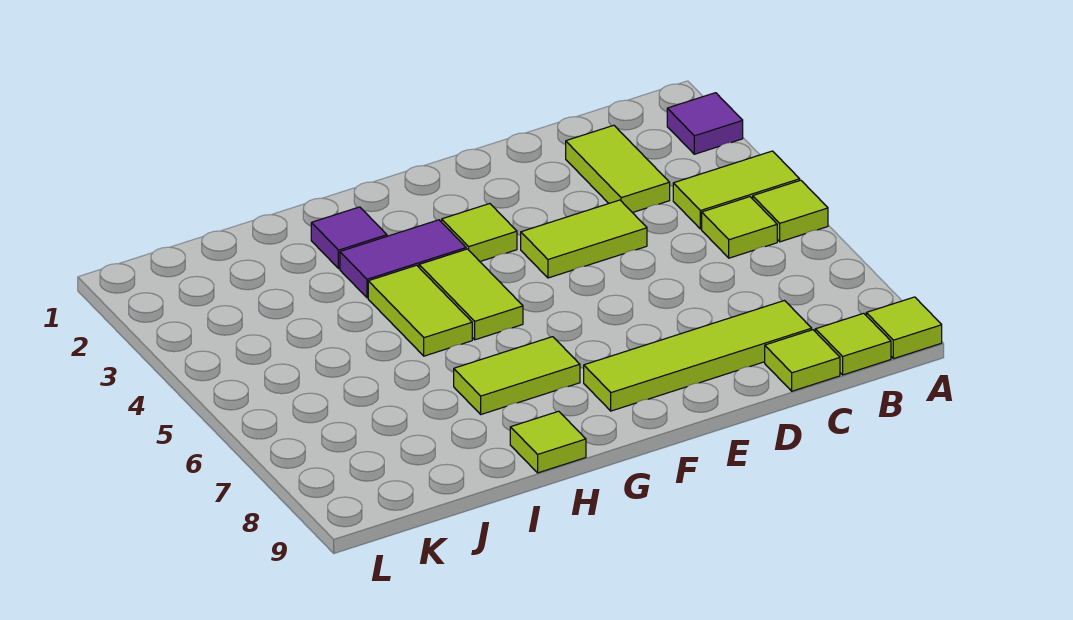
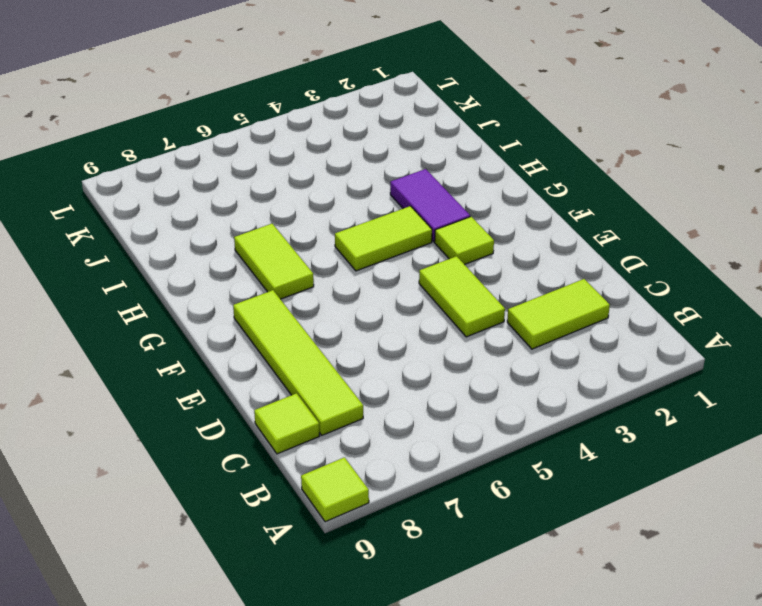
none -> purple tile A2 level 1
none -> lime tile A4:B4 level 1
none -> lime tile A5 level 1

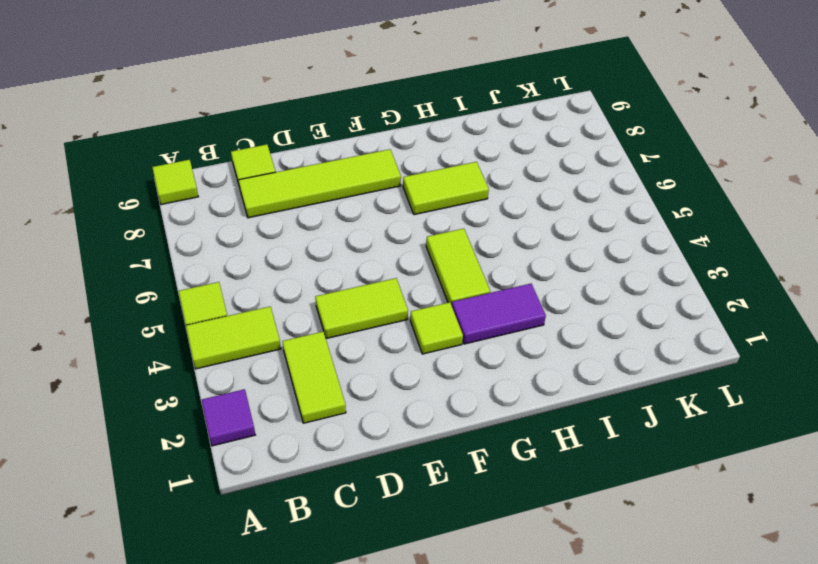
none -> lime tile B5 level 1
none -> lime tile B9 level 1
none -> purple tile H2 level 1

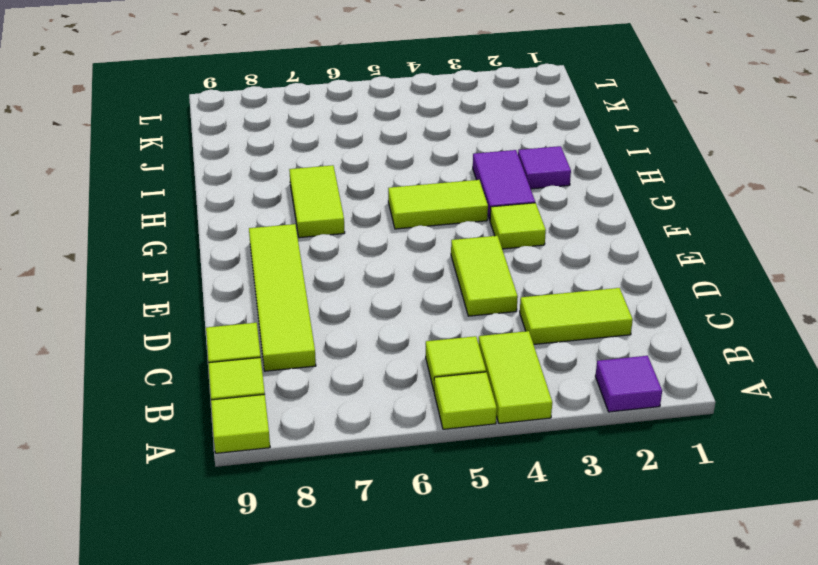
none -> lime tile H4:H5 level 1
none -> lime tile H9 level 1

